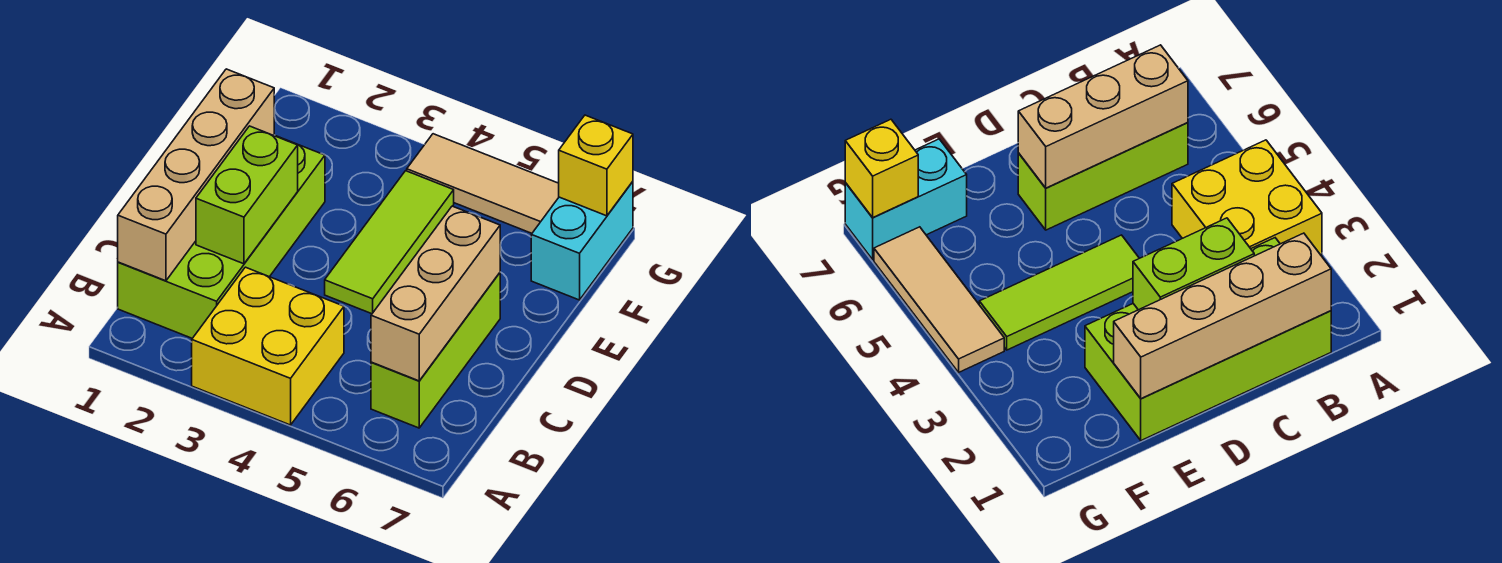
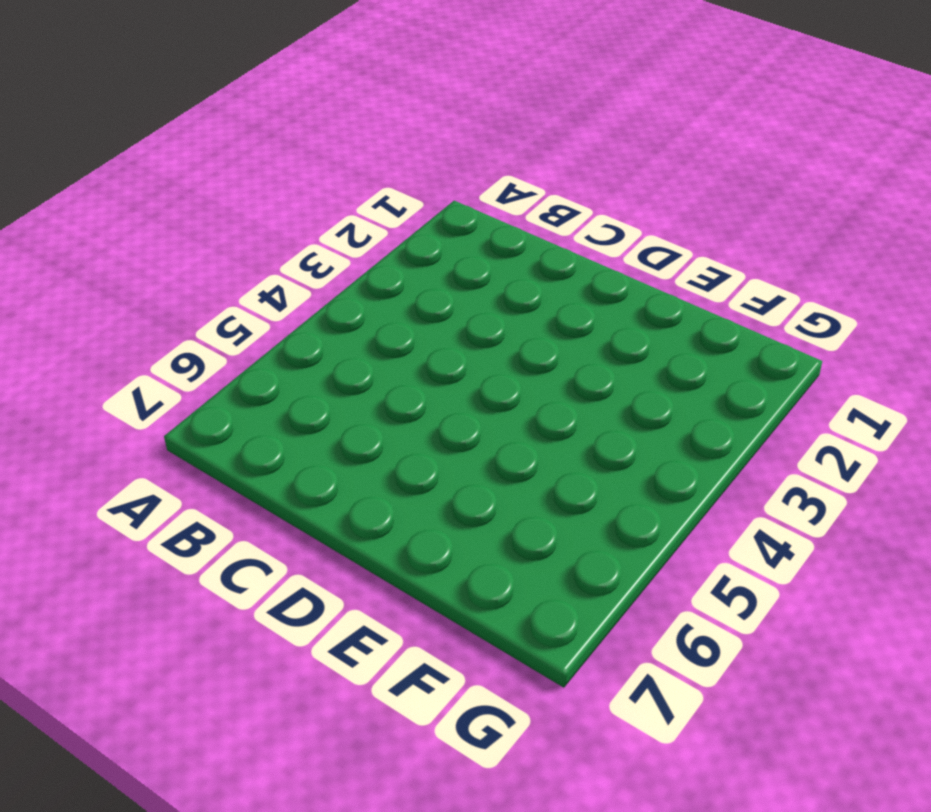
none -> yellow brick A3:B4 level 1
none -> lime brick B1:E2 level 1

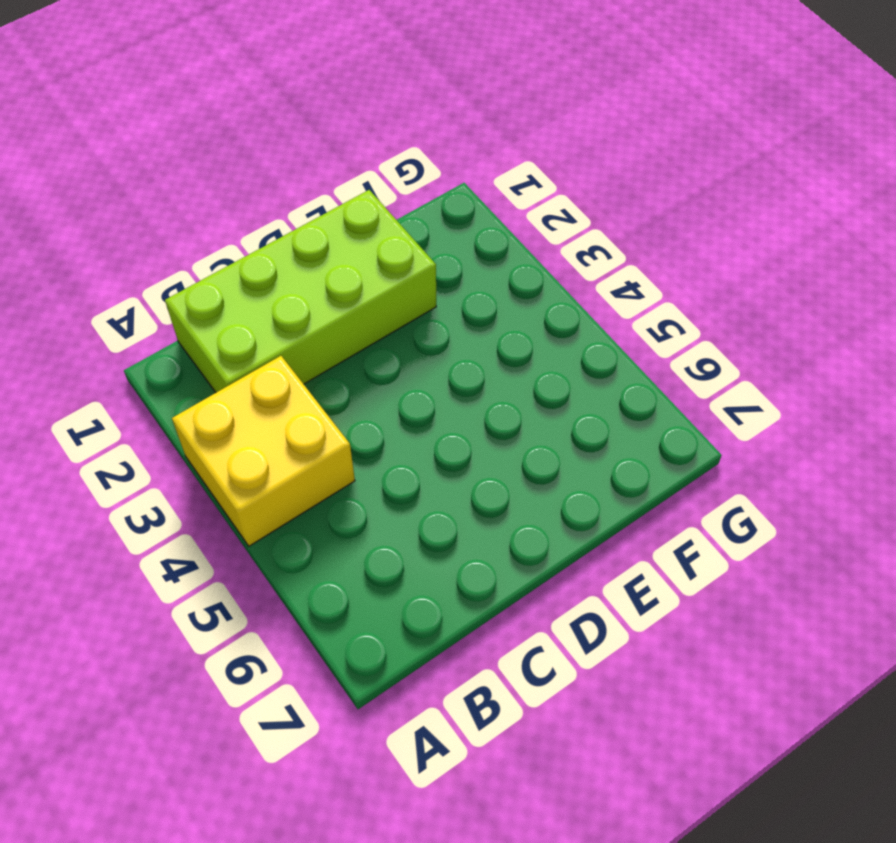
none -> lime brick B6:D6 level 1
none -> lime tile D4:F4 level 1

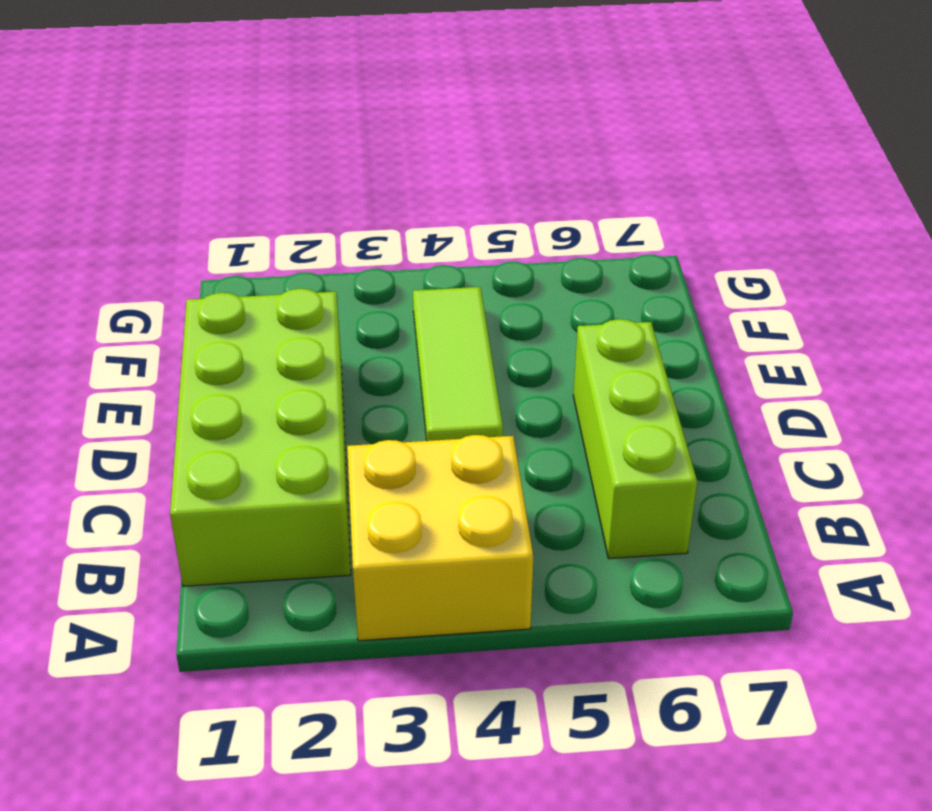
none -> cyan brick F7:G7 level 1
none -> tan tile G4:G6 level 1

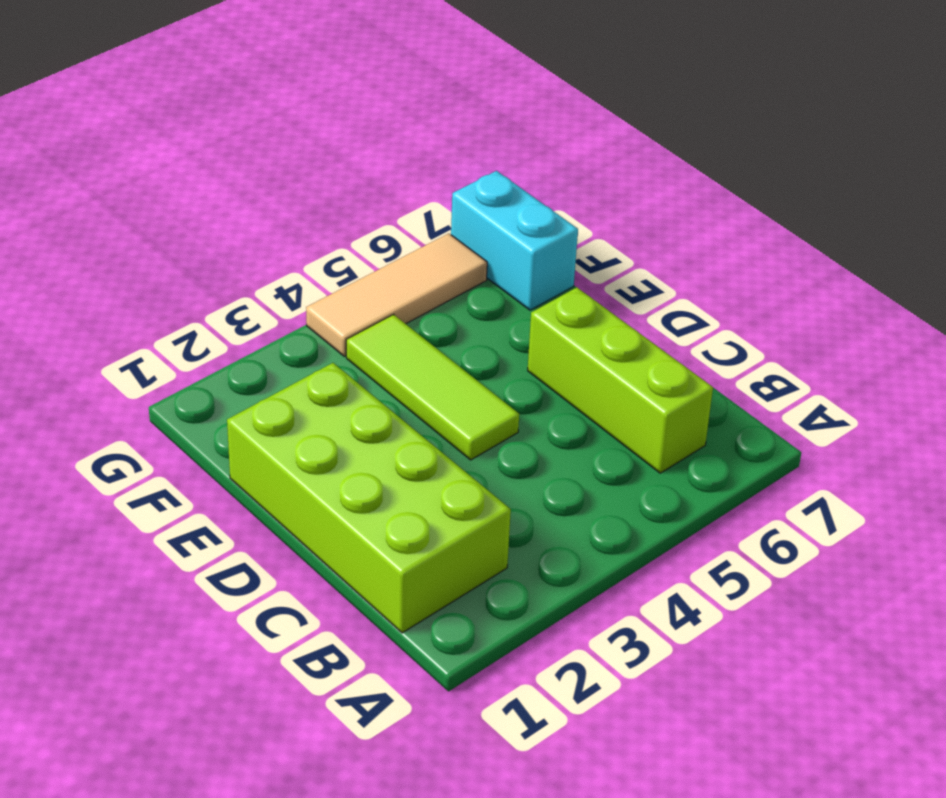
none -> yellow brick A3:B4 level 1
none -> tan brick B1:E1 level 2

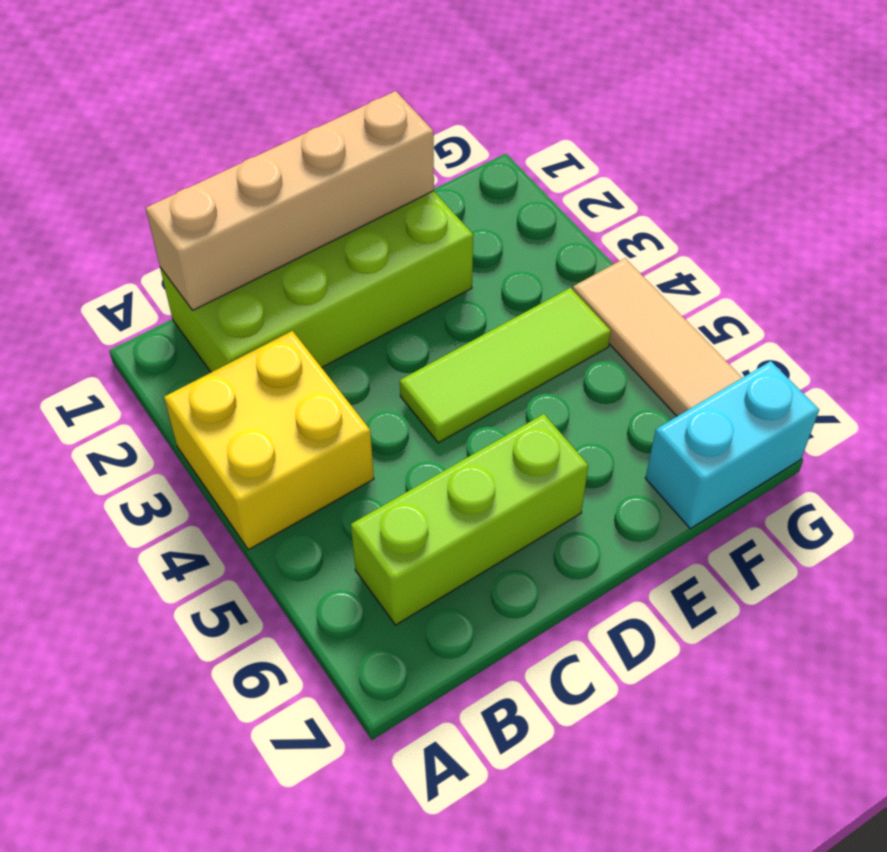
none -> tan brick B6:D6 level 2
none -> lime brick C2:D2 level 2

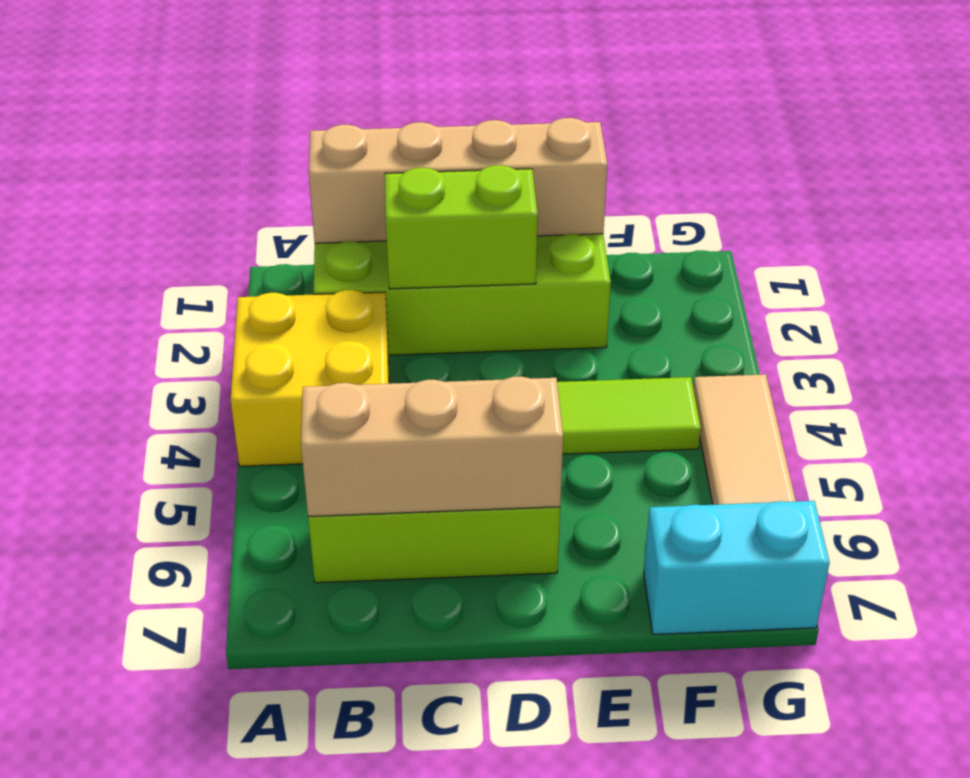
none -> yellow brick G7 level 2

